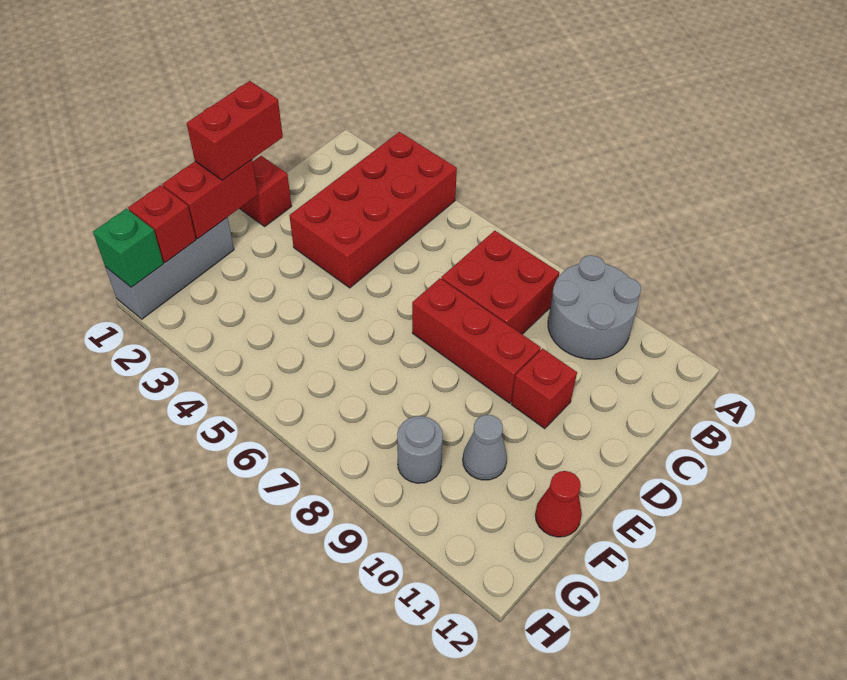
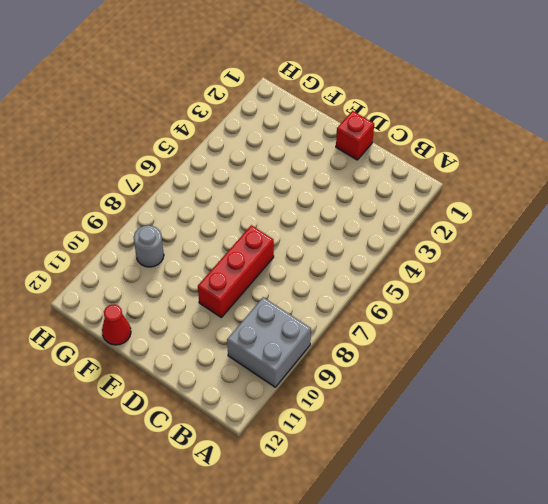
grey brick A9:B10 level 1 -> grey round brick A9:B10 level 1
none -> red brick A3:D4 level 1
none -> red brick B7:C8 level 1
none -> red brick D10 level 1

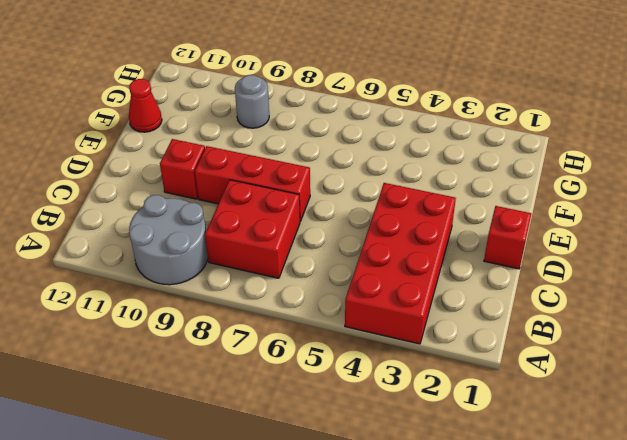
none -> grey brick F1:H1 level 1
none -> grey cone F10 level 1
none -> red brick E1:F1 level 2

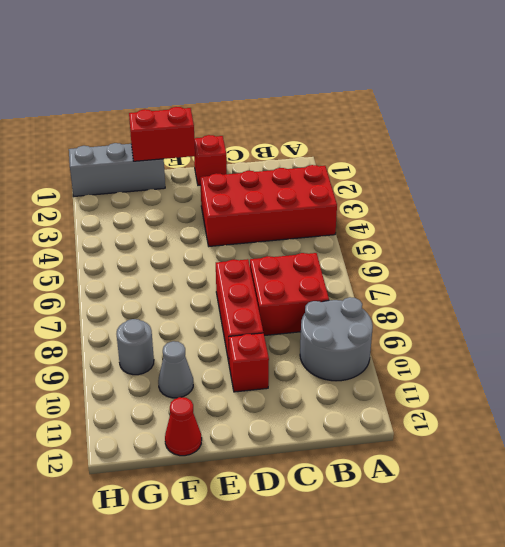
none -> red brick G1 level 2
none -> green brick H1 level 2
none -> red brick D1:E1 level 3

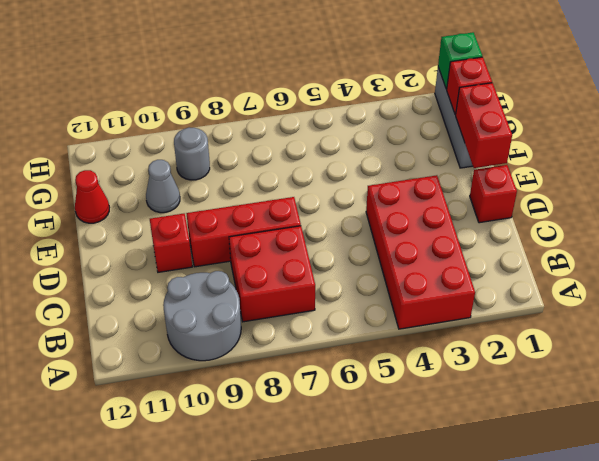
none -> red brick D1:E1 level 3

